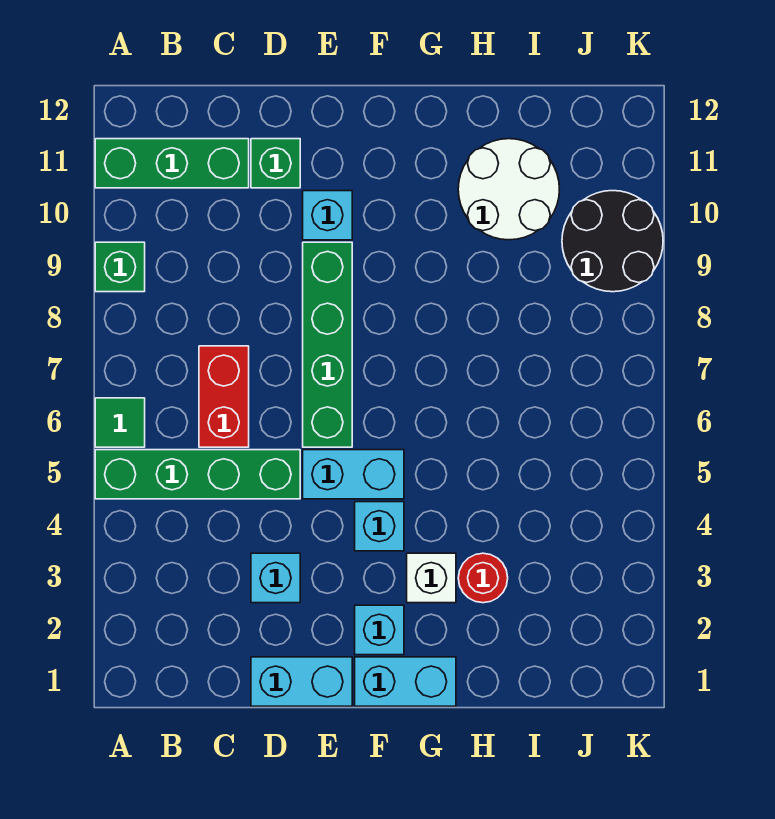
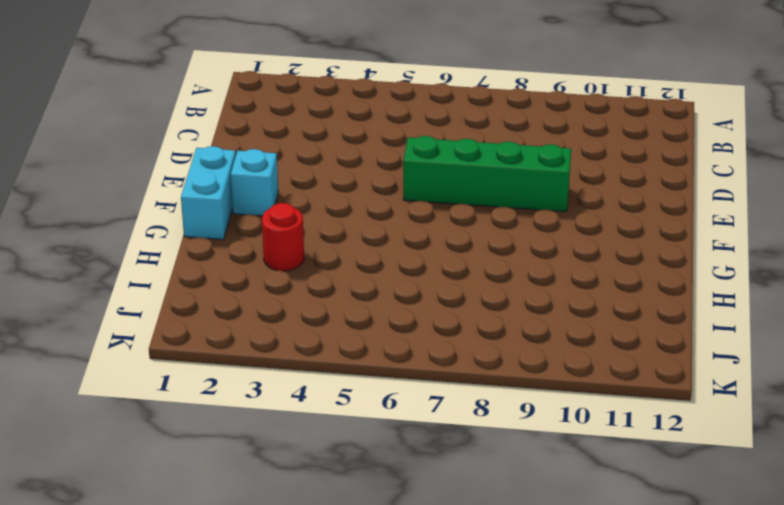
none -> green brick A5:D5 level 1
none -> green tile A6 level 1
none -> green brick A9 level 1

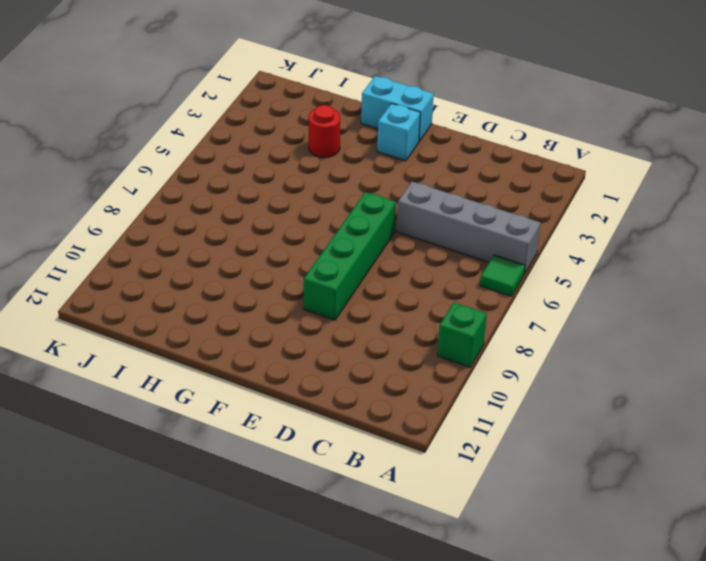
grey brick A5:D5 level 1 -> green brick A5:D5 level 1
none -> green brick A11:C11 level 1
none -> red brick C6:C7 level 1
none -> cyan brick D1:E1 level 1

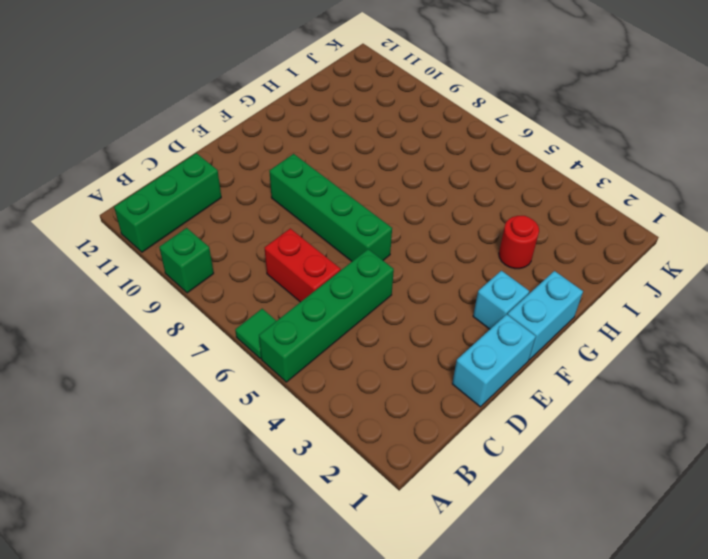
none -> cyan brick D3 level 1
none -> green brick D11 level 1
none -> cyan brick E5:F5 level 1

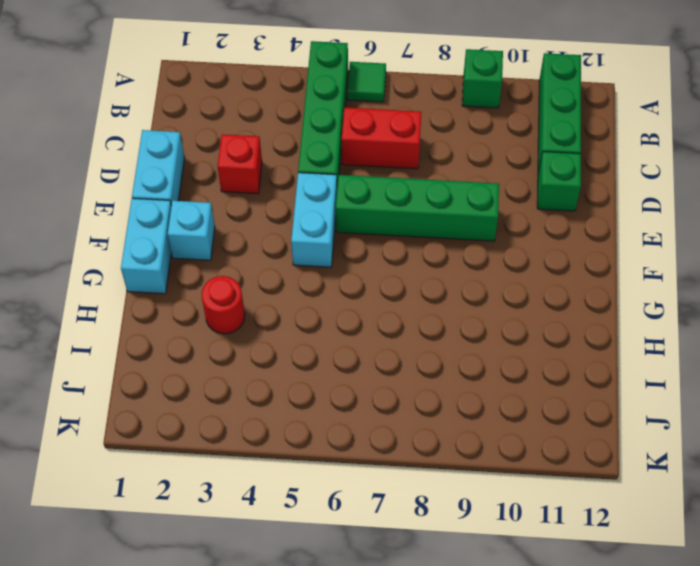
red brick D3 level 1 -> cyan brick D3 level 1
none -> cyan brick E10 level 1
none -> cyan brick F4 level 1
none -> white brick G3 level 1

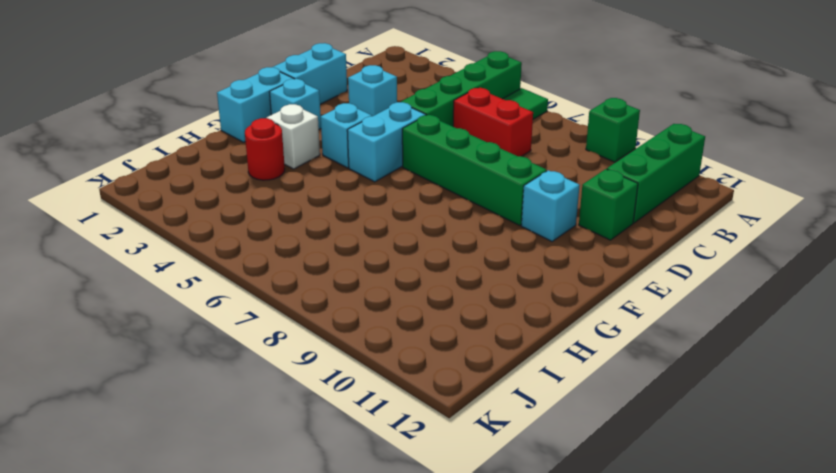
none -> white round brick H10:I11 level 1
none -> black round brick J9:K10 level 1

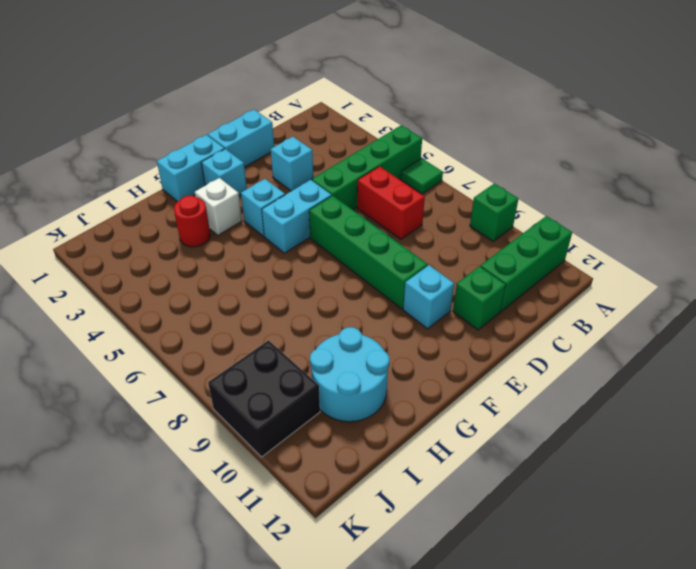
cyan round brick H10:I11 level 1 -> white round brick H10:I11 level 1
black brick J9:K10 level 1 -> black round brick J9:K10 level 1

